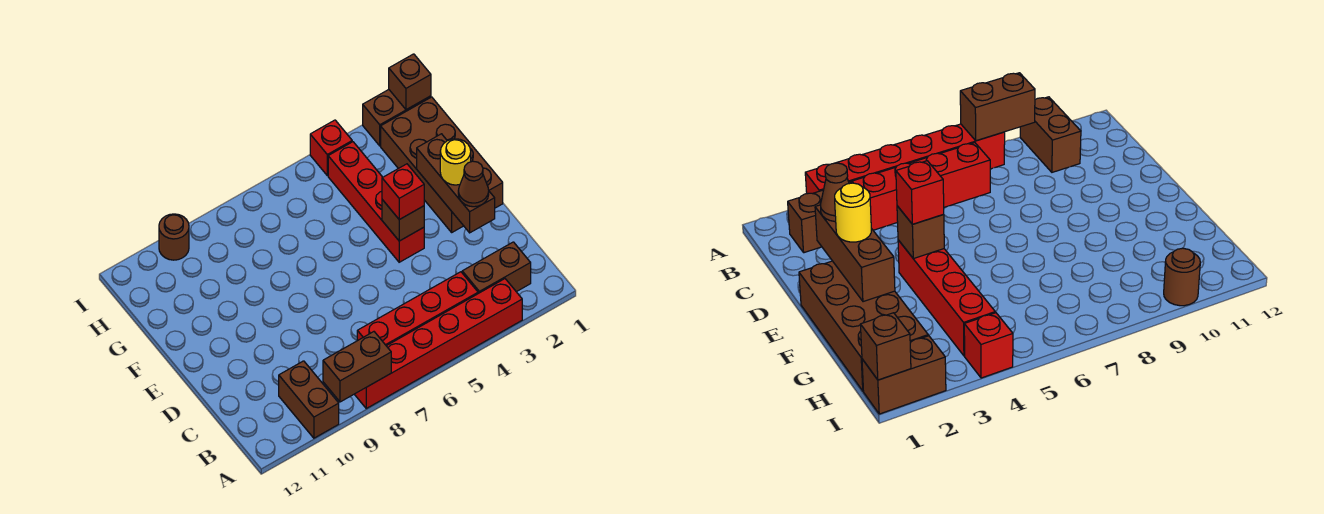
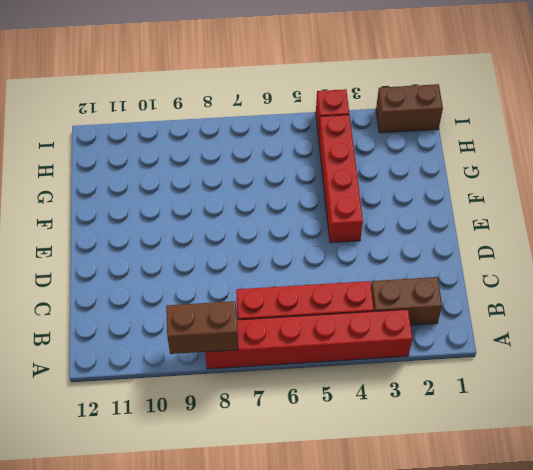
none -> brown brick A10:B10 level 1
none -> brown brick E1:H2 level 1
none -> brown round brick I10 level 1

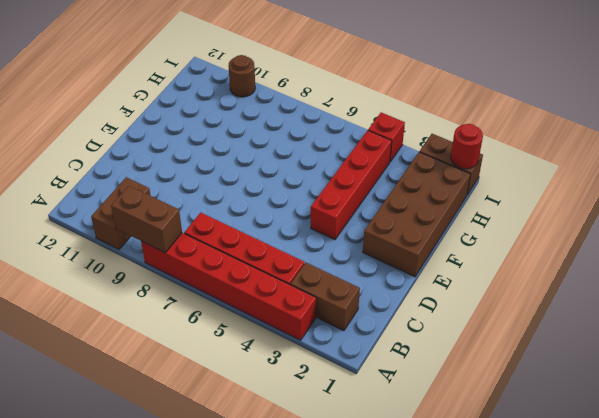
red round brick I1 level 2 -> brown brick I1 level 2
none -> brown brick D2:F2 level 2
none -> brown brick E4 level 2
none -> brown cone D2 level 3

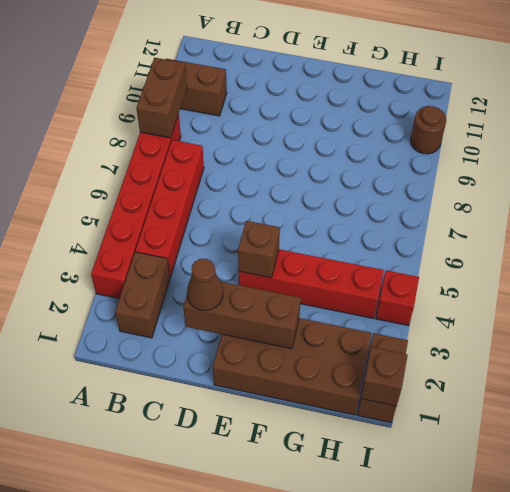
none -> yellow round brick E2 level 3
none -> red brick E4 level 3

